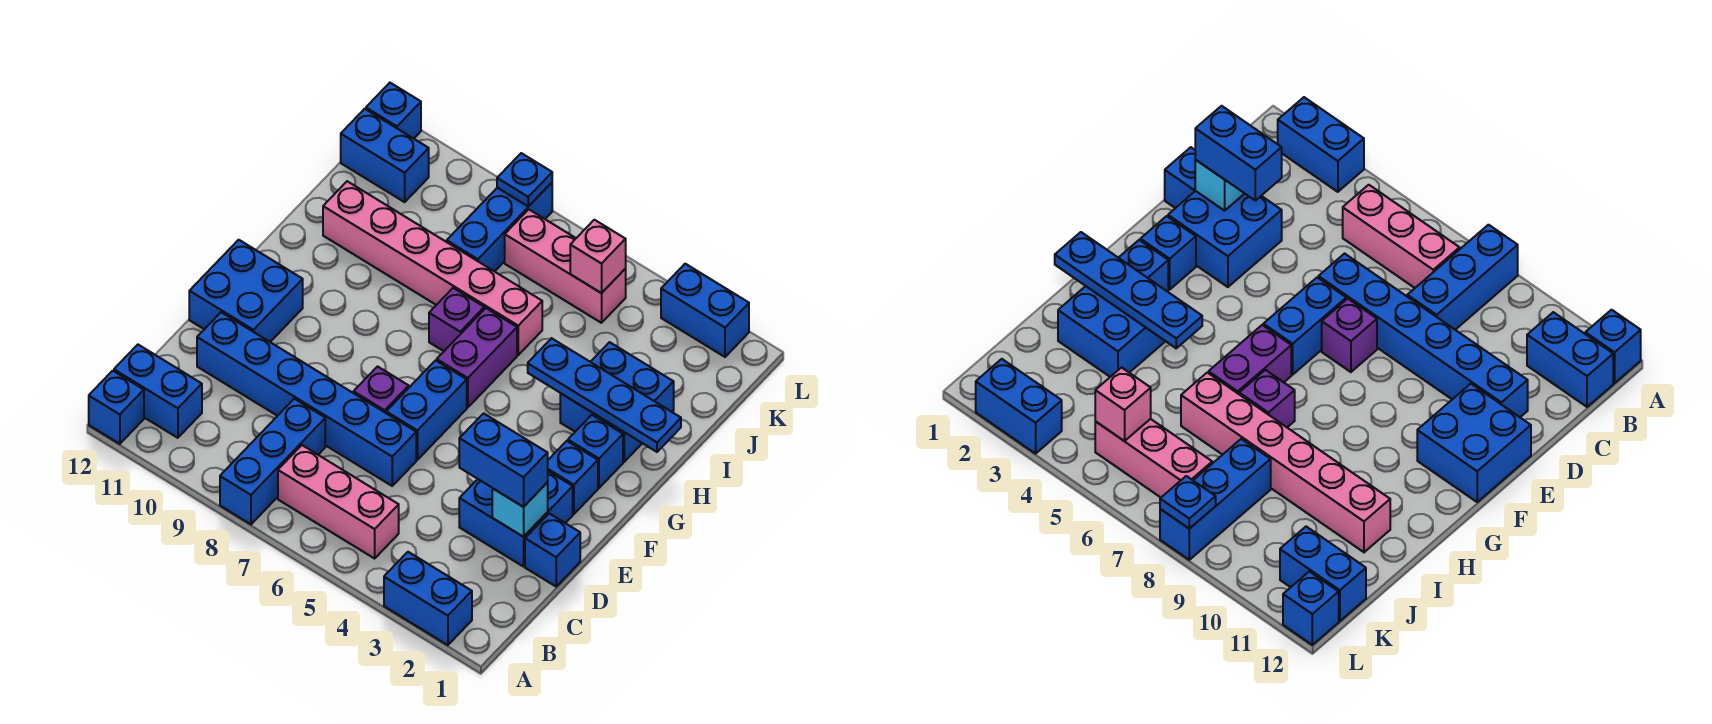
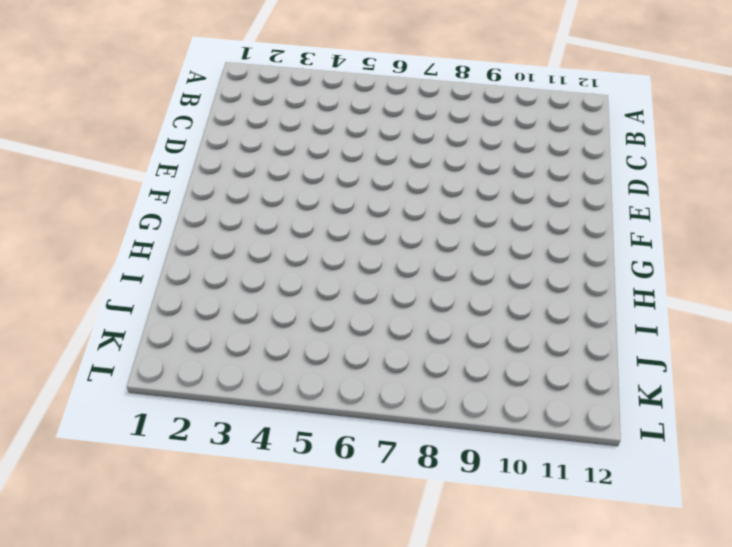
none -> blue brick A2:A3 level 1
none -> blue brick A8:C8 level 1
none -> blue brick A12 level 1

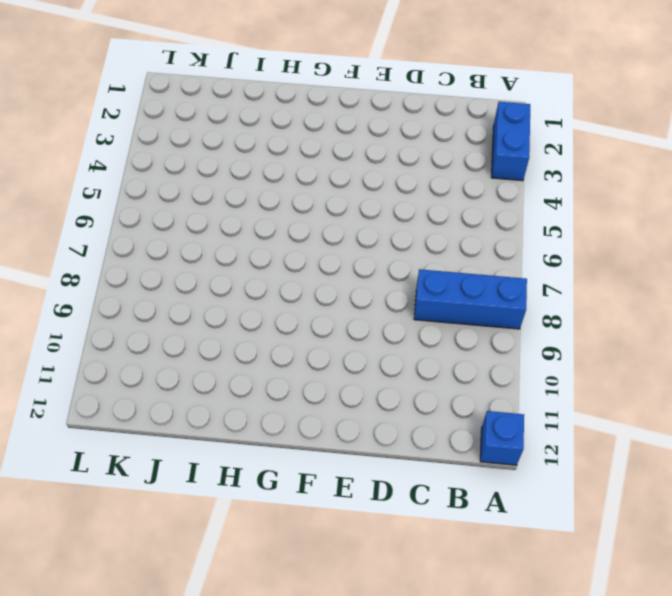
none -> pink brick B5:B7 level 1
none -> blue brick B11:B12 level 1
none -> blue brick D1 level 1

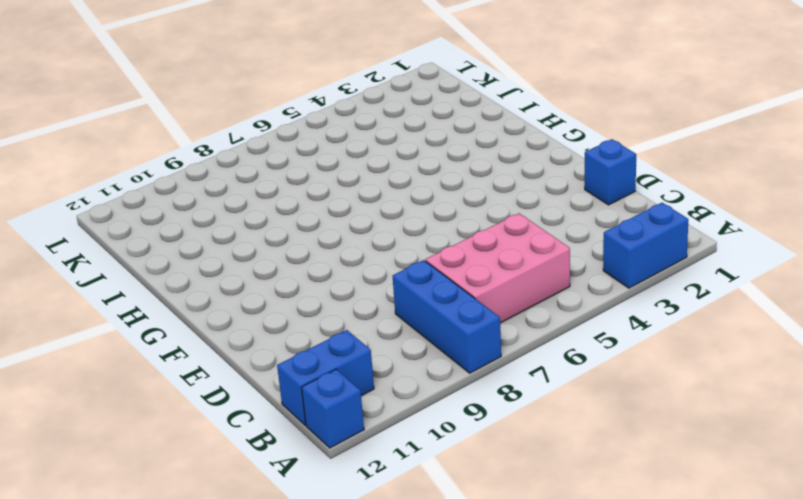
pink brick B5:C7 level 1 -> pink brick B5:B7 level 1
none -> blue brick D2:E3 level 1
none -> blue brick D6:D11 level 1
none -> blue brick E6:F6 level 1

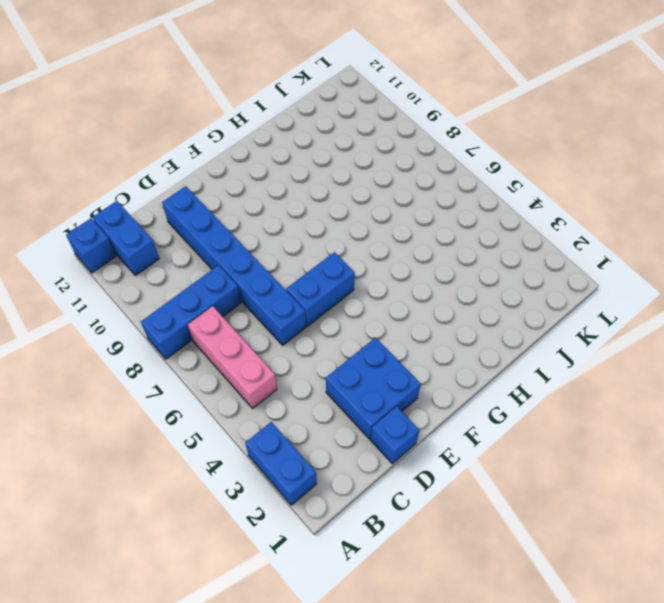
none -> purple brick E7 level 1
none -> blue brick E11:F12 level 1
none -> blue brick F2 level 1

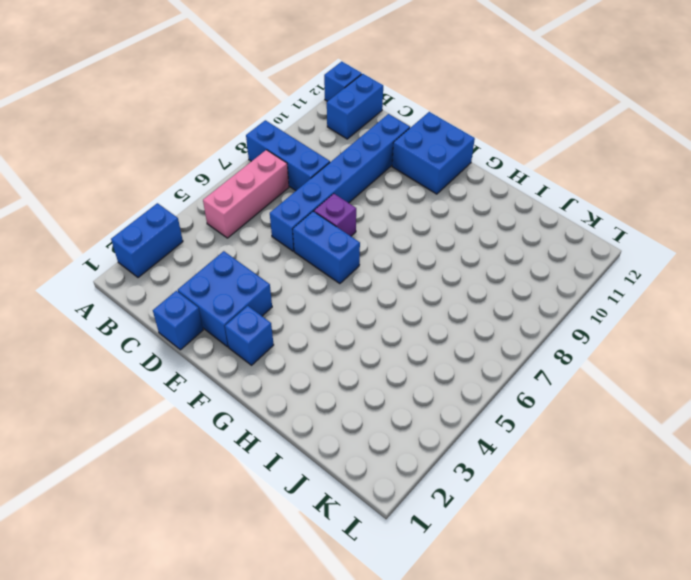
none -> blue brick G2 level 1
none -> purple brick G6:H6 level 1
none -> blue brick H2:I3 level 1

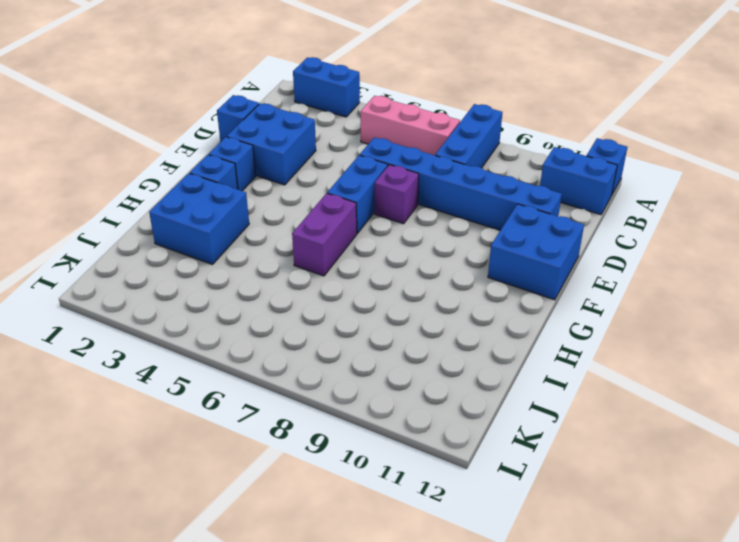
none -> purple brick H7 level 1
none -> pink brick I6:I11 level 1
none -> blue brick J8:L8 level 1

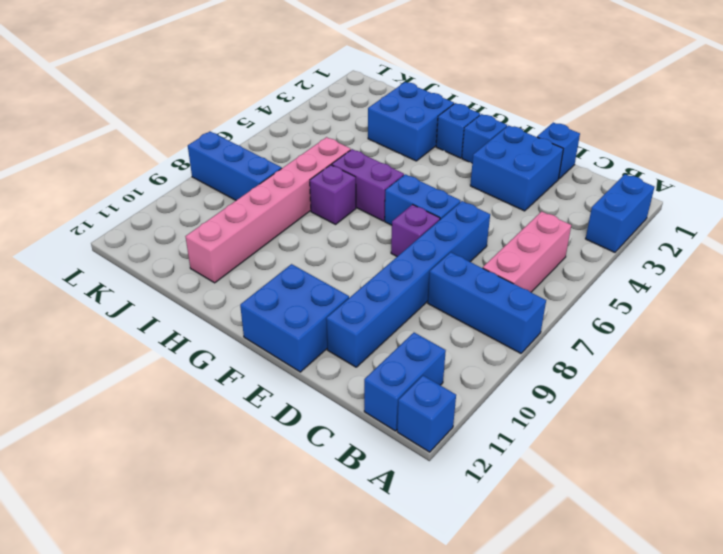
none -> pink brick K5:K7 level 1
none -> blue brick K11:K12 level 1
none -> blue brick L2:L3 level 1

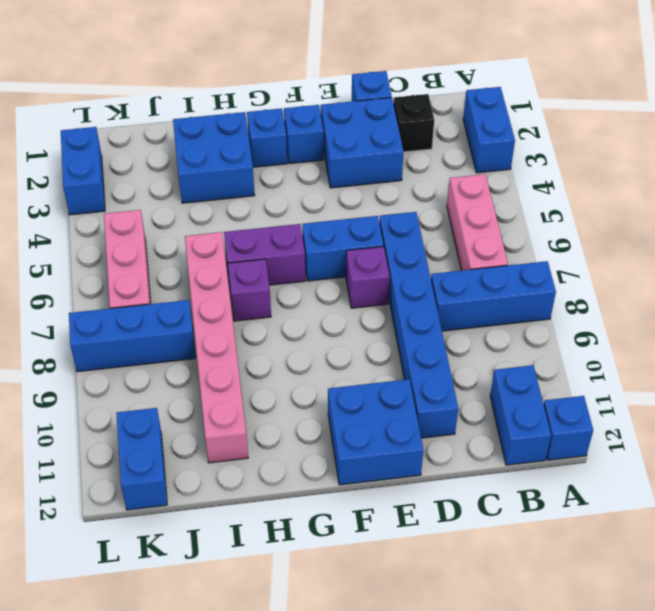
black brick C2 level 1 -> none
none -> blue brick L12 level 1
none -> cyan brick D2 level 2
none -> blue plate H1:H4 level 2

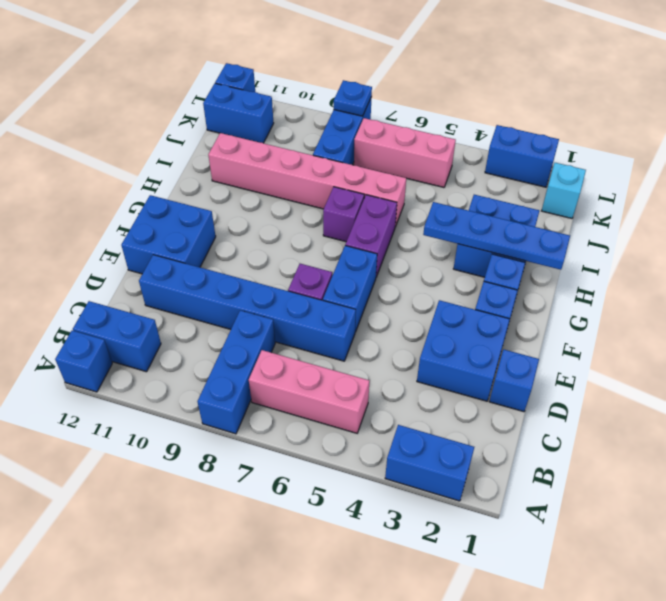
cyan brick K1 level 1 -> cyan brick D2 level 2
none -> pink brick K5 level 2
none -> blue brick D2:D3 level 3

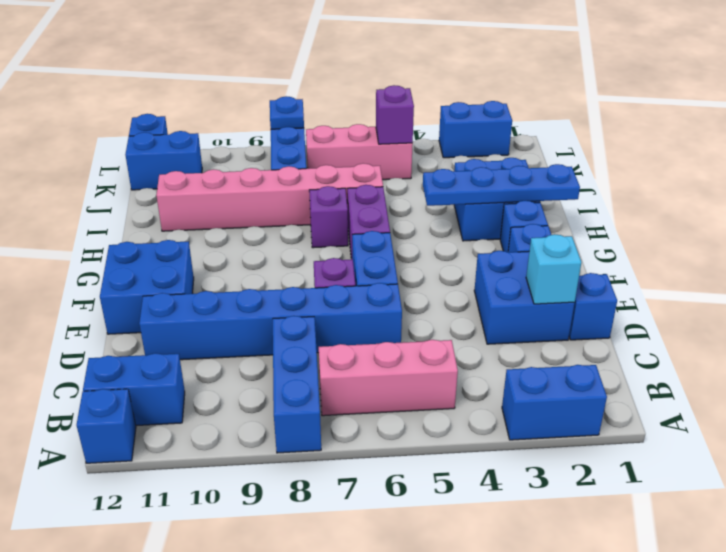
purple brick K5 level 2 -> pink brick K5 level 2
none -> blue brick D2:D3 level 3

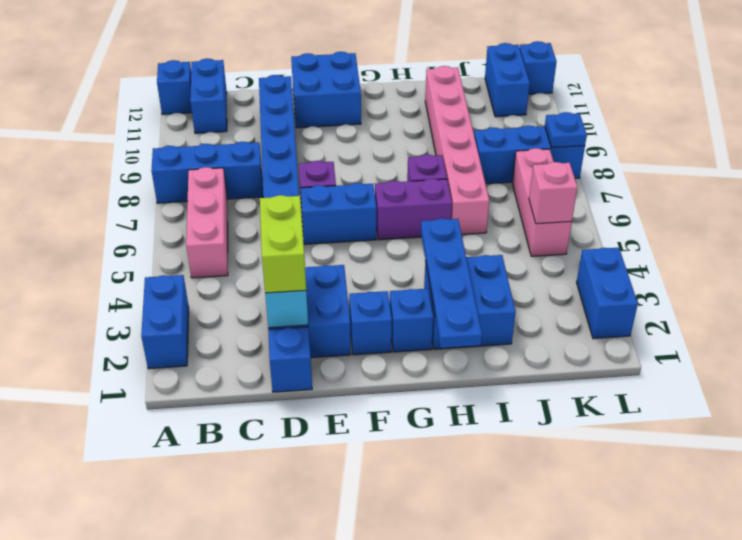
lime brick D2:D3 level 3 -> blue brick D2:D3 level 3

